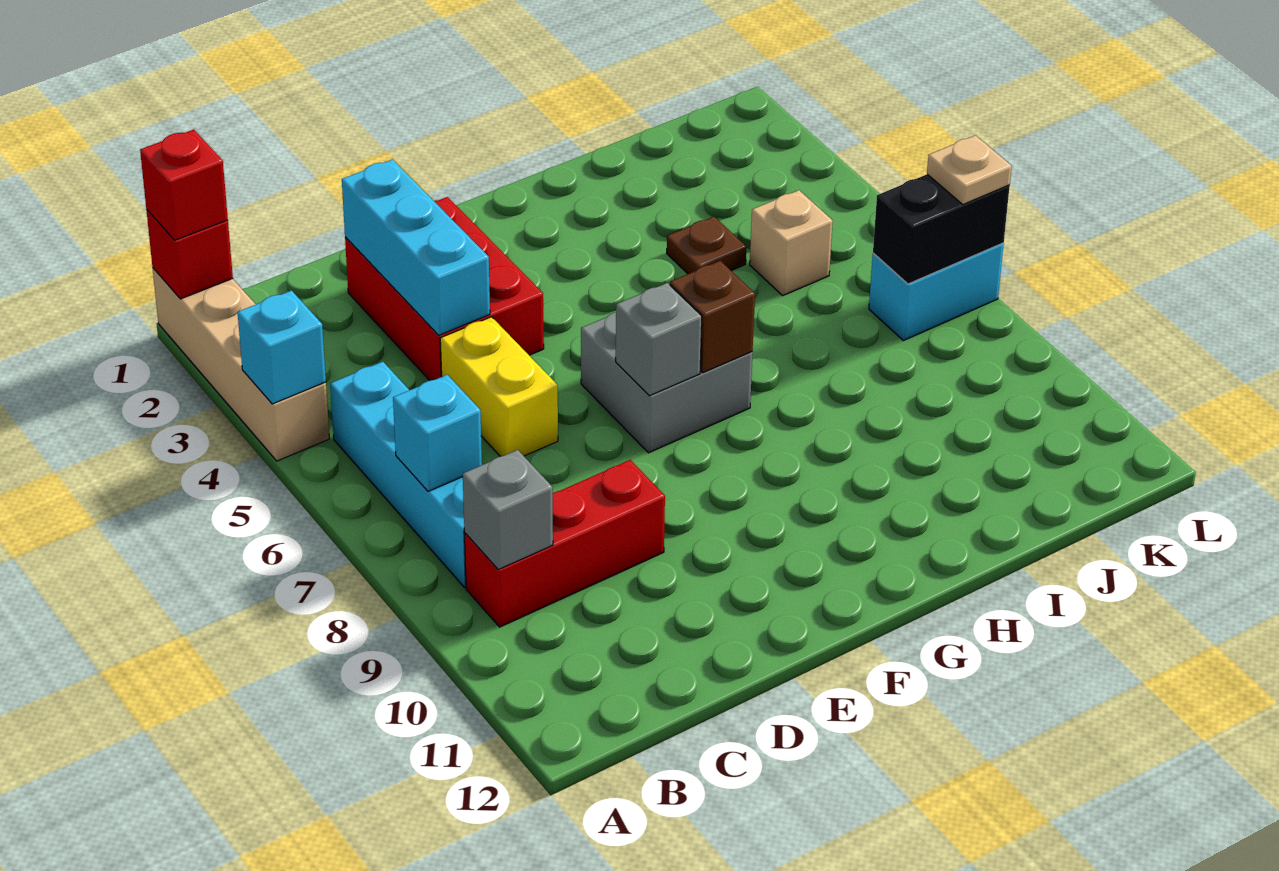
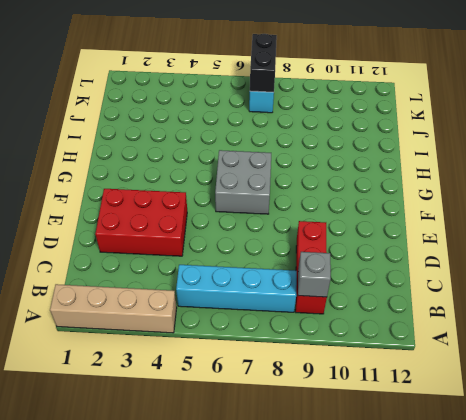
none -> yellow brick D5:D6 level 1
none -> brown plate I4 level 1
none -> tan brick J5 level 1

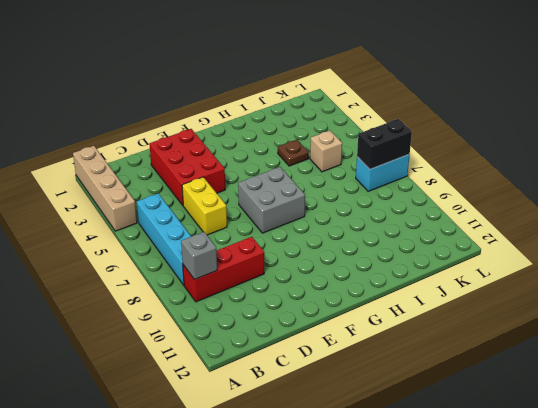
none -> red brick A1 level 2
none -> cyan brick A4 level 2
none -> cyan brick B7 level 2

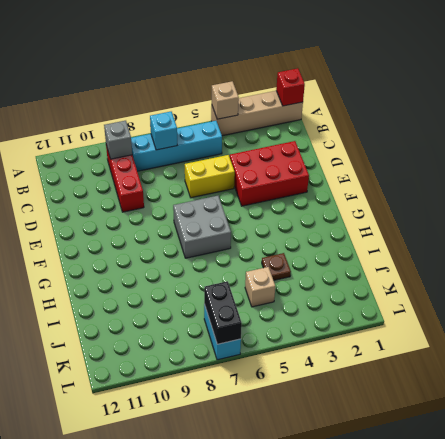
tan brick A4 level 2 -> cyan brick A4 level 2
none -> cyan brick D2:D4 level 2
none -> grey brick F7 level 2
none -> brown brick G7 level 2

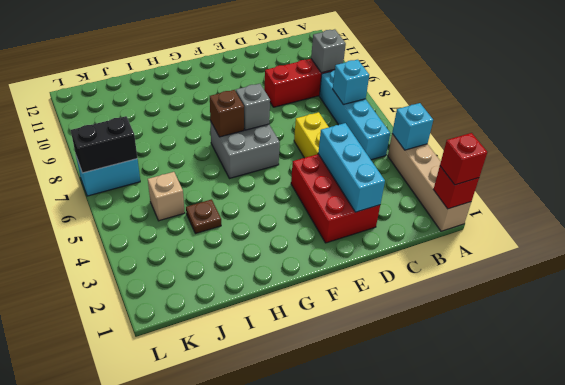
none -> tan plate L7 level 3

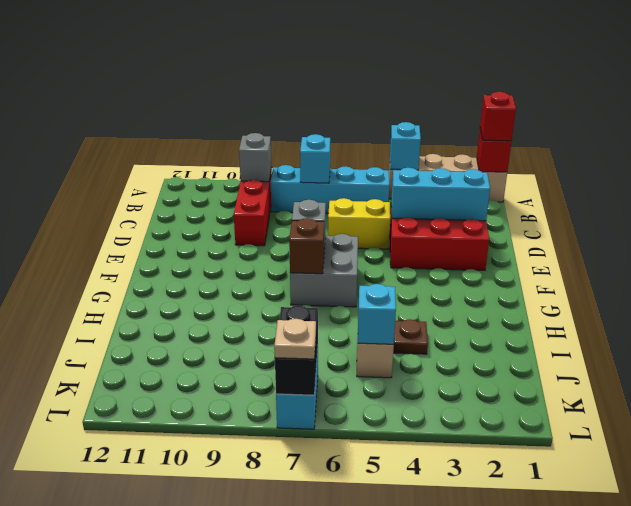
cyan brick J5 level 2 -> none

